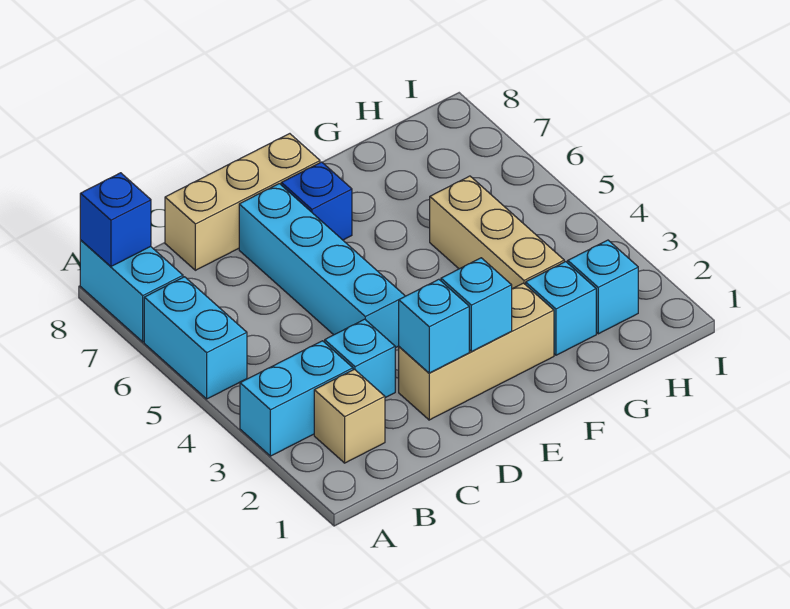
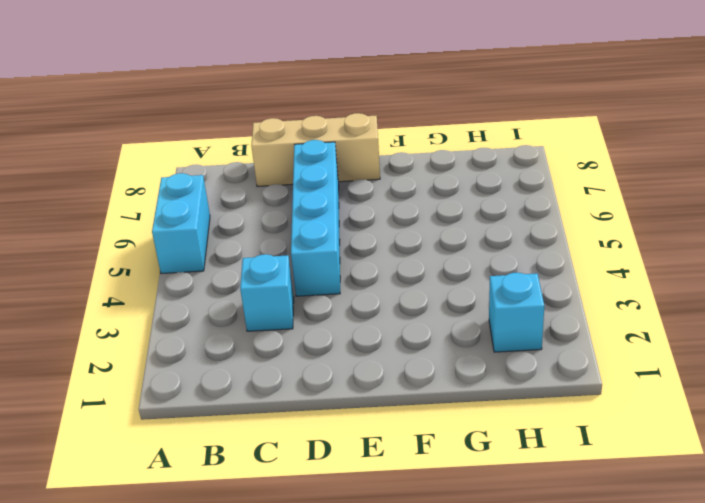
none -> cyan brick A3:B3 level 1
none -> cyan brick A7:A8 level 1
none -> tan brick B2 level 1

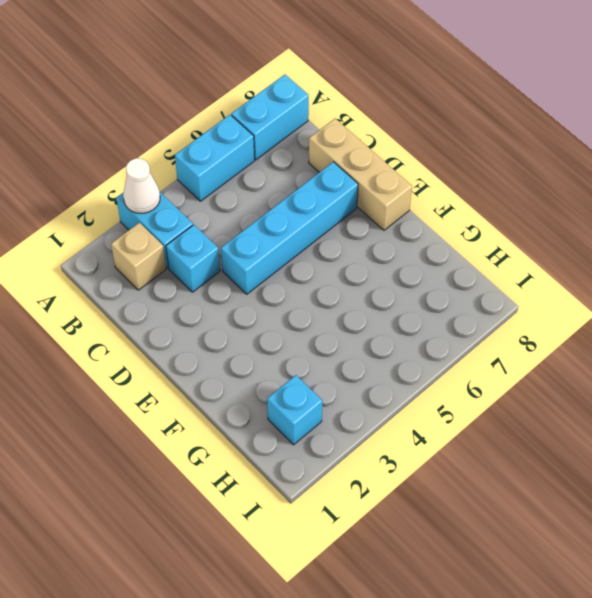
white cone A3 level 2 -> none
none -> tan brick D2:F2 level 1
none -> blue brick E7 level 1
none -> cyan brick G2 level 1

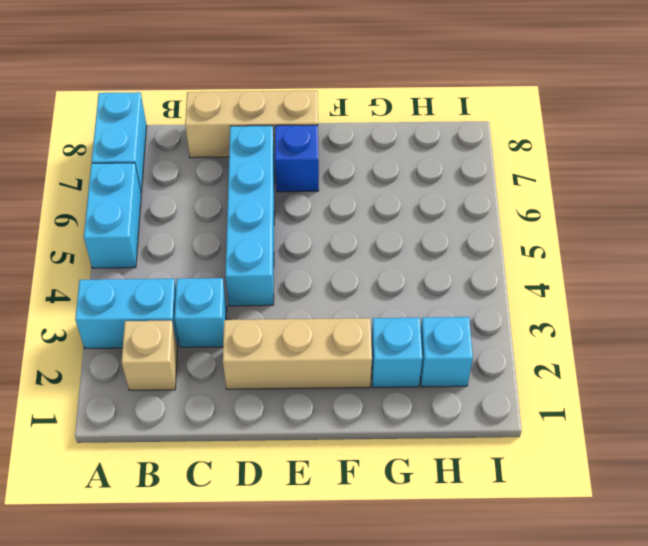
none -> tan brick G3:G5 level 1
none -> blue brick A8 level 2
none -> cyan brick D2 level 2

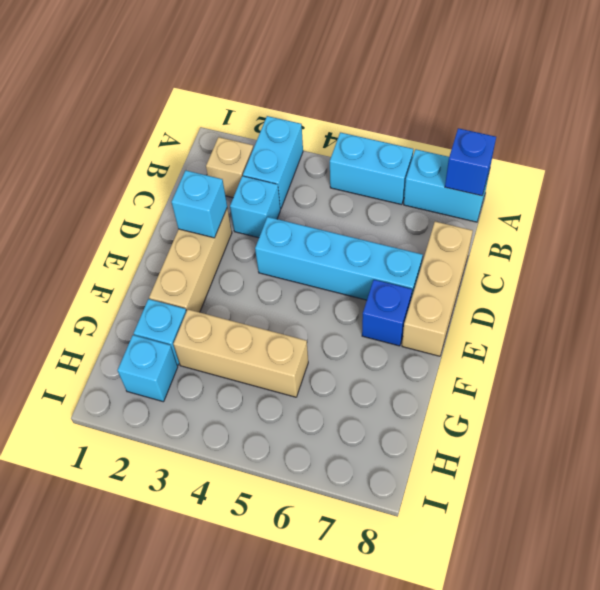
none -> cyan brick E2 level 2

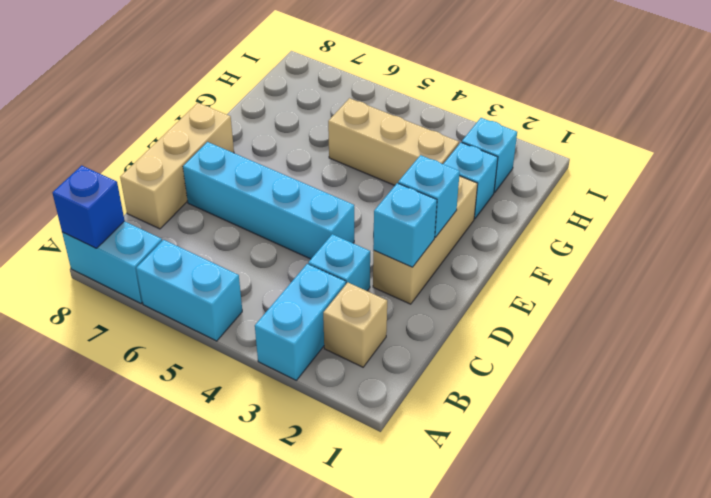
none -> blue brick E7 level 1

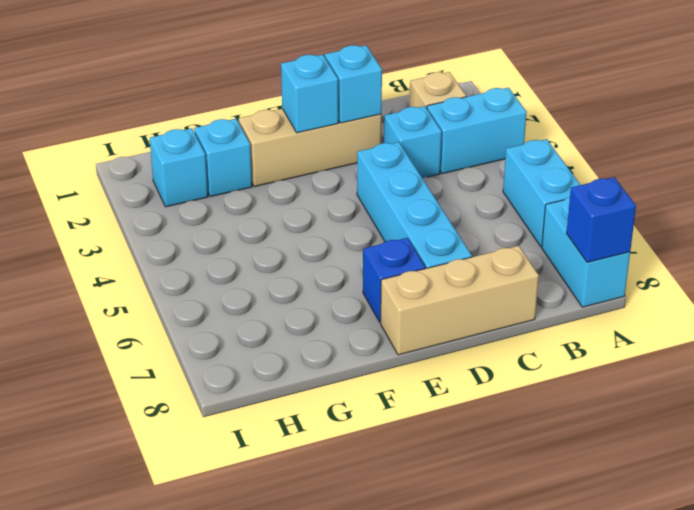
none -> tan brick G3:G5 level 1

